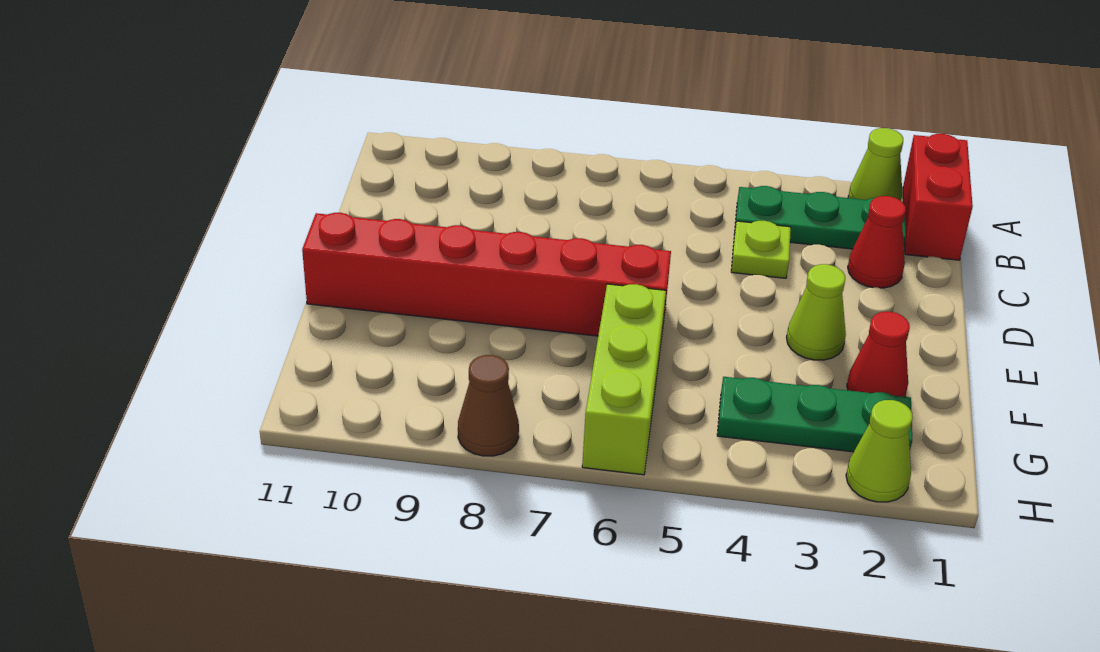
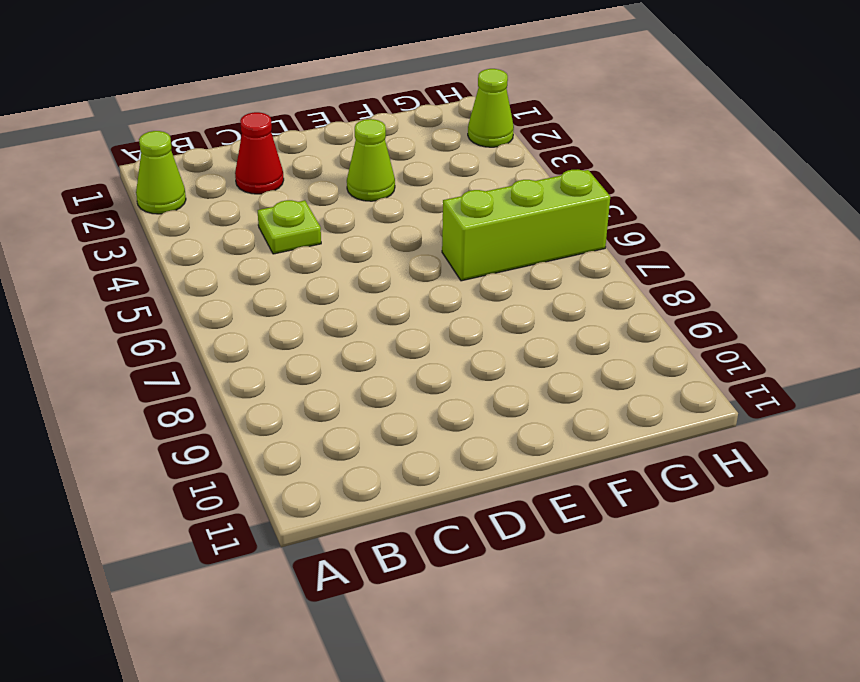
none -> red brick A1:B1 level 1
none -> green plate B2:B4 level 1
none -> red brick E6:E11 level 1

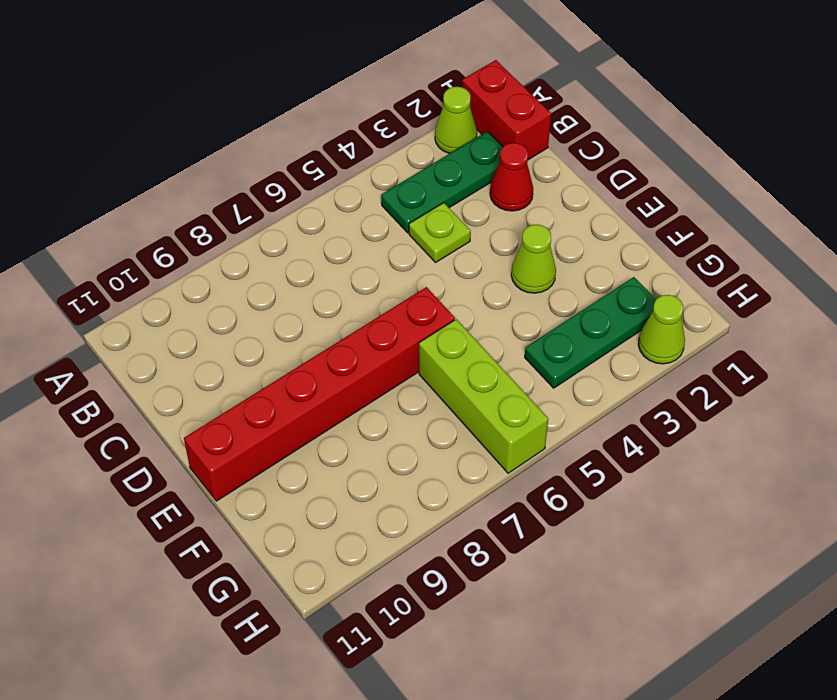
none -> red cone F2 level 1
none -> brown cone H8 level 1

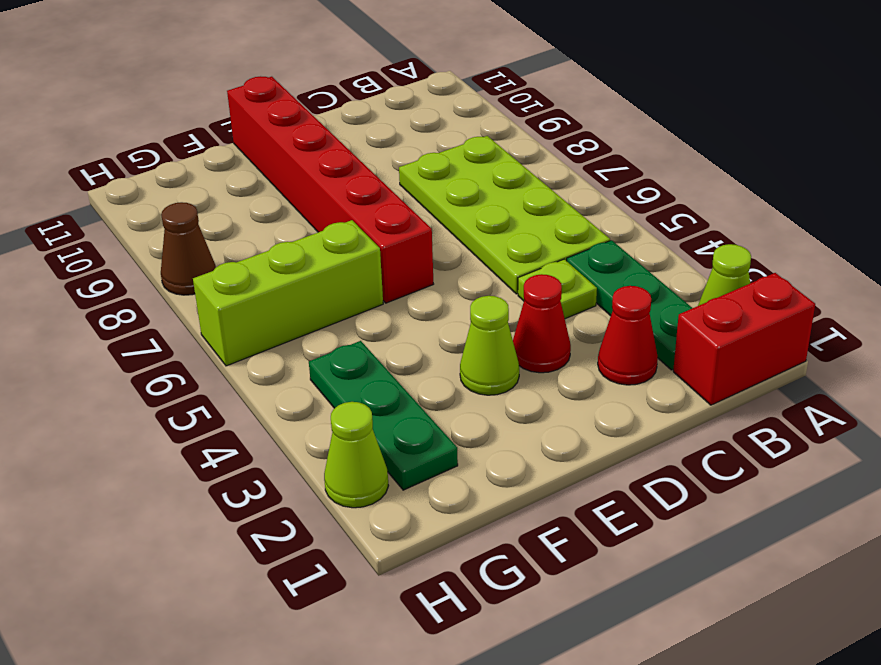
lime plate B5:C8 level 1 -> none
red cone D3 level 1 -> red cone F2 level 1

